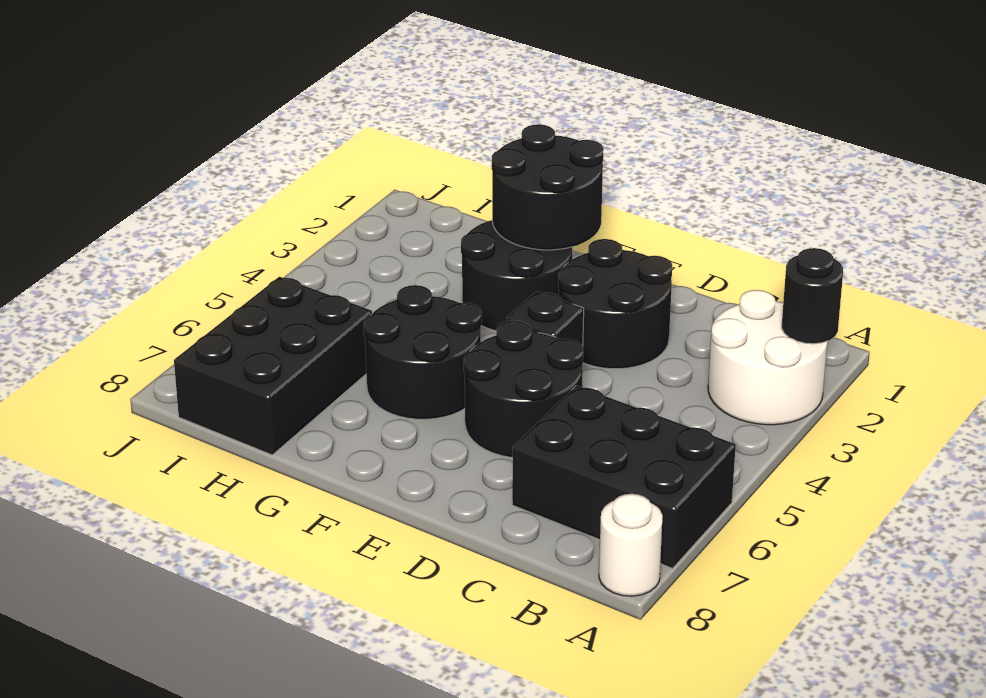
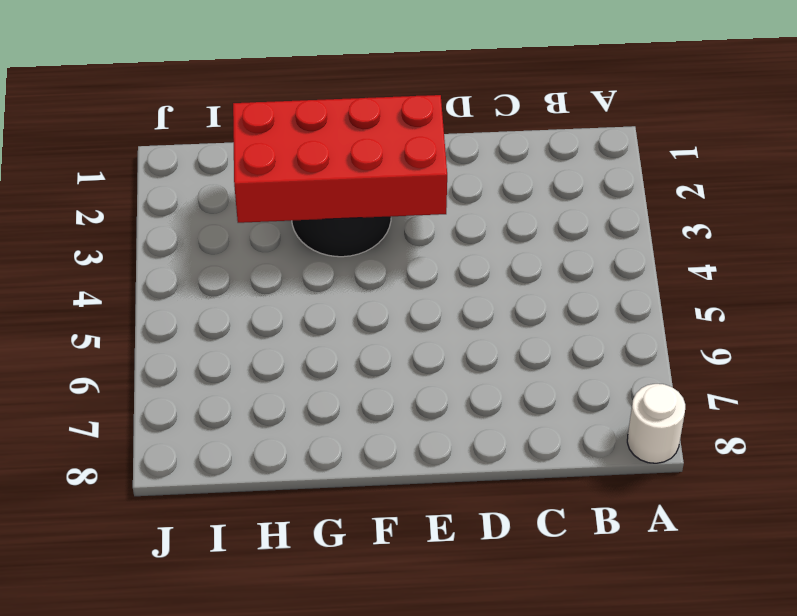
red brick E2:H3 level 2 -> black round brick F1:G2 level 2
none -> white round brick A2:B3 level 1
none -> black brick A6:C7 level 1

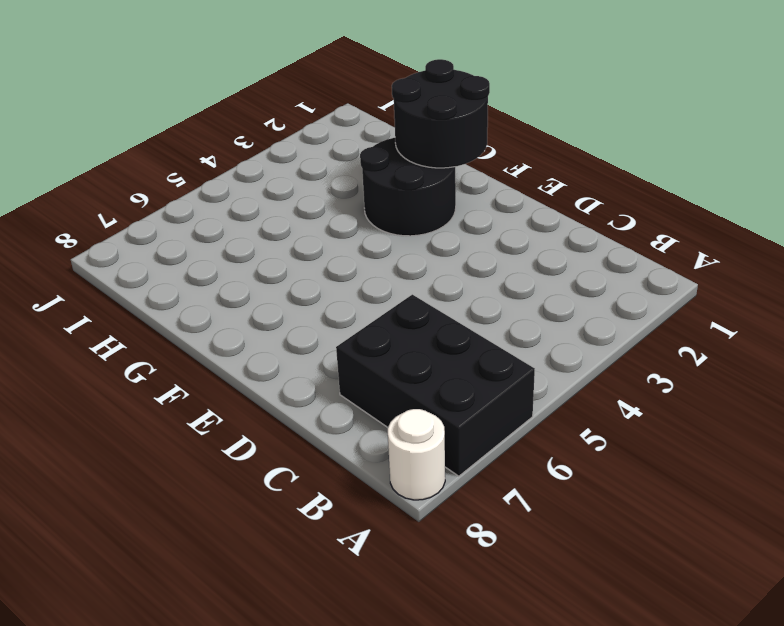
none -> white round brick A2:B3 level 1
none -> black round brick D2:E3 level 1

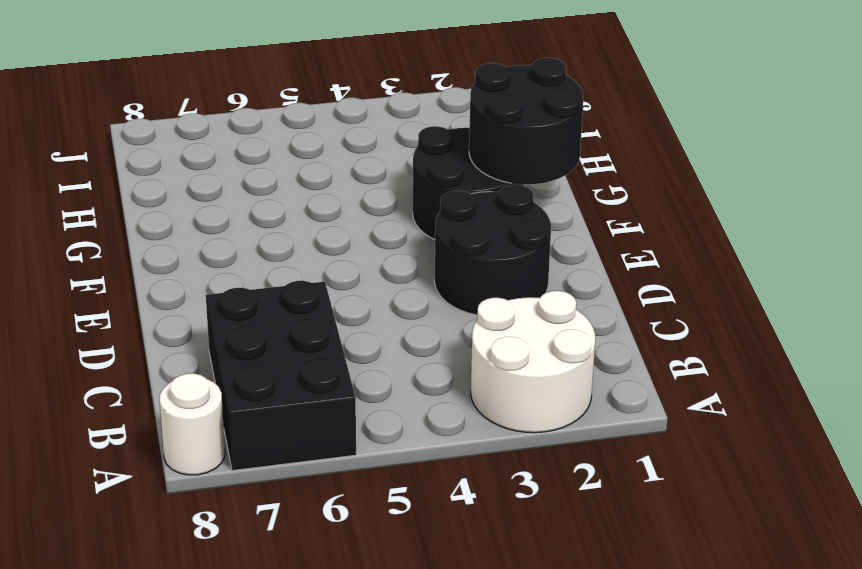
none -> black round brick D5:E6 level 1
none -> black brick E4 level 1

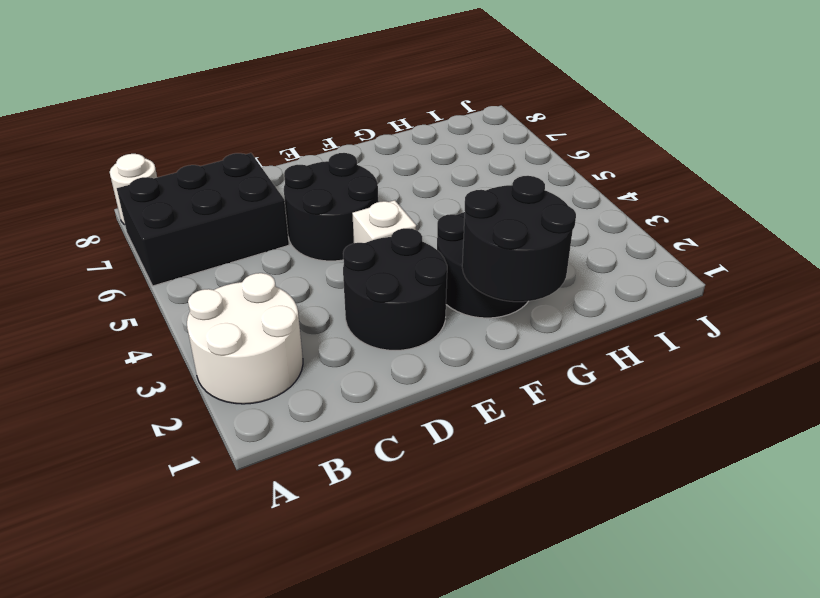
white brick E4 level 1 -> black brick E4 level 1
none -> black round brick F5:G6 level 1
none -> black brick H6:I8 level 1

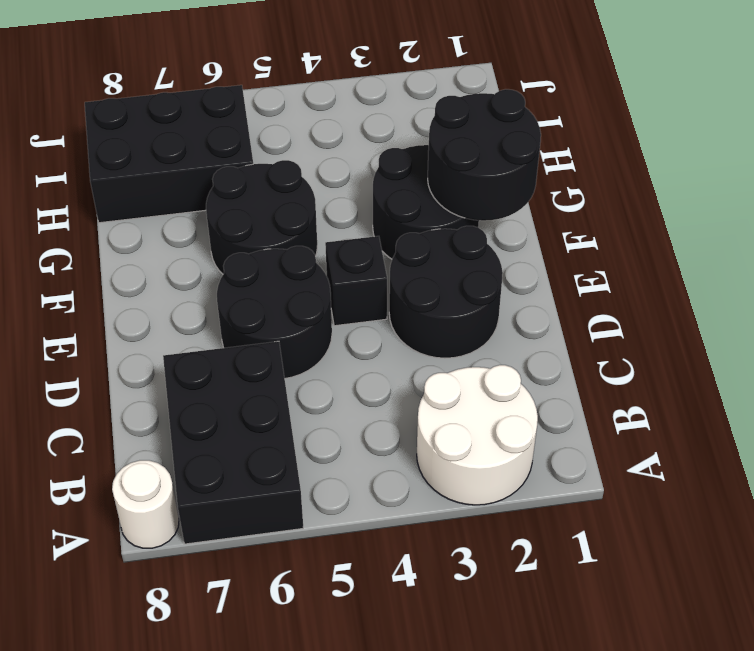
none -> black round brick A2 level 2

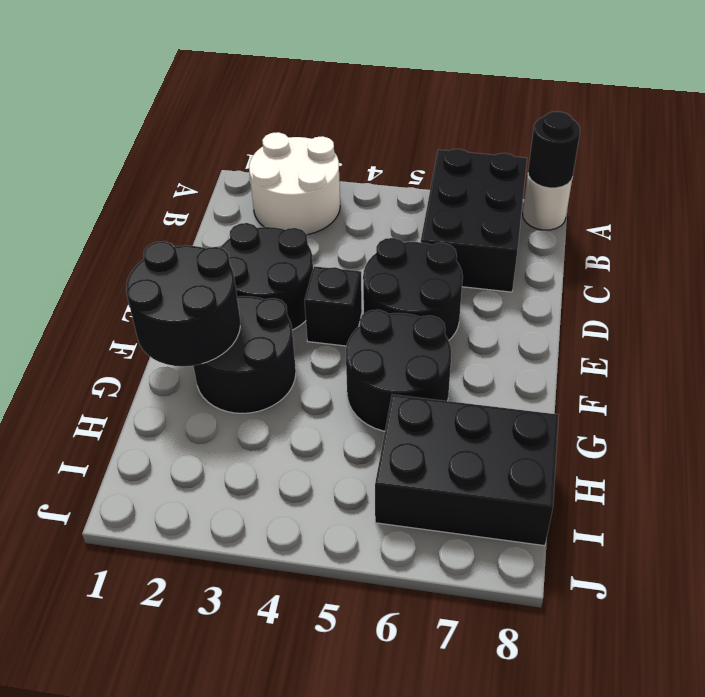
black round brick A8 level 2 -> black round brick A2 level 2

